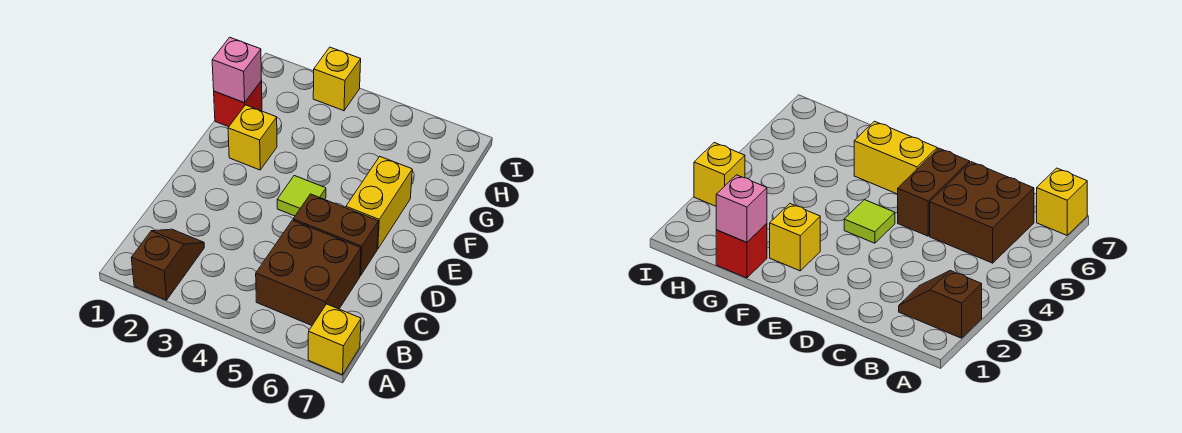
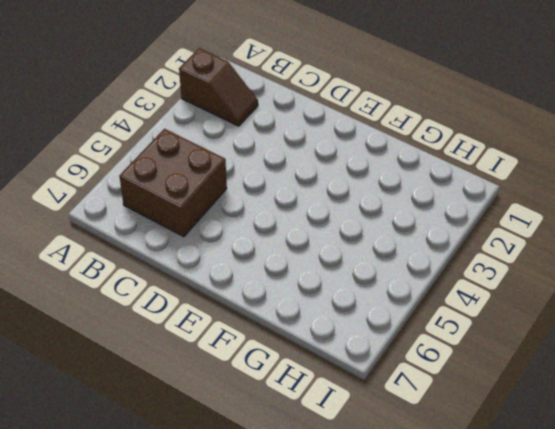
none -> yellow brick A7 level 1
none -> brown brick D5:D6 level 1

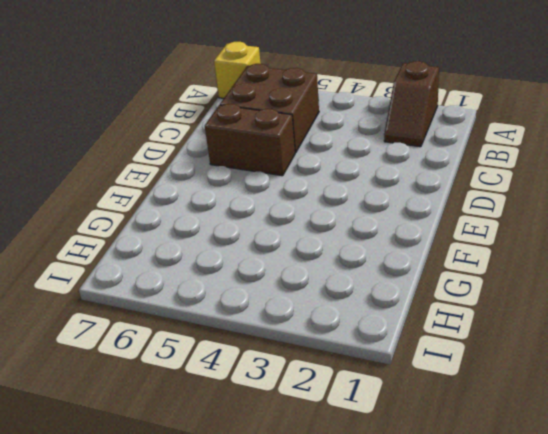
none -> lime tile E4 level 1
none -> yellow brick E6:F6 level 1

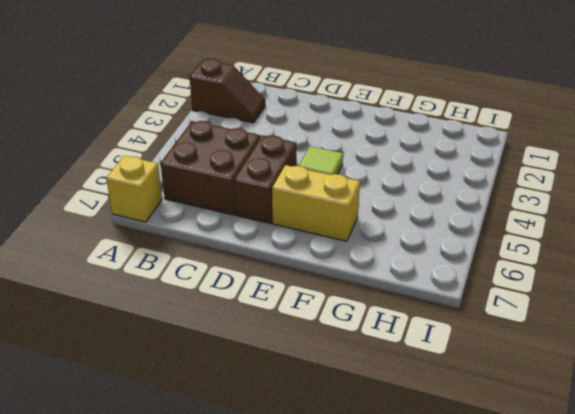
none -> yellow brick F2 level 1
none -> red brick G1 level 1

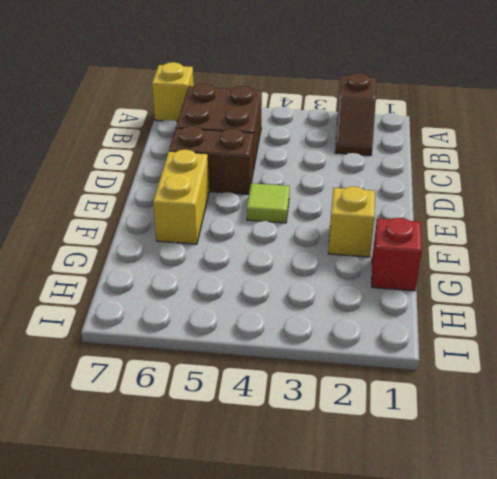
none -> yellow brick I3 level 1
none -> pink brick G1 level 2

